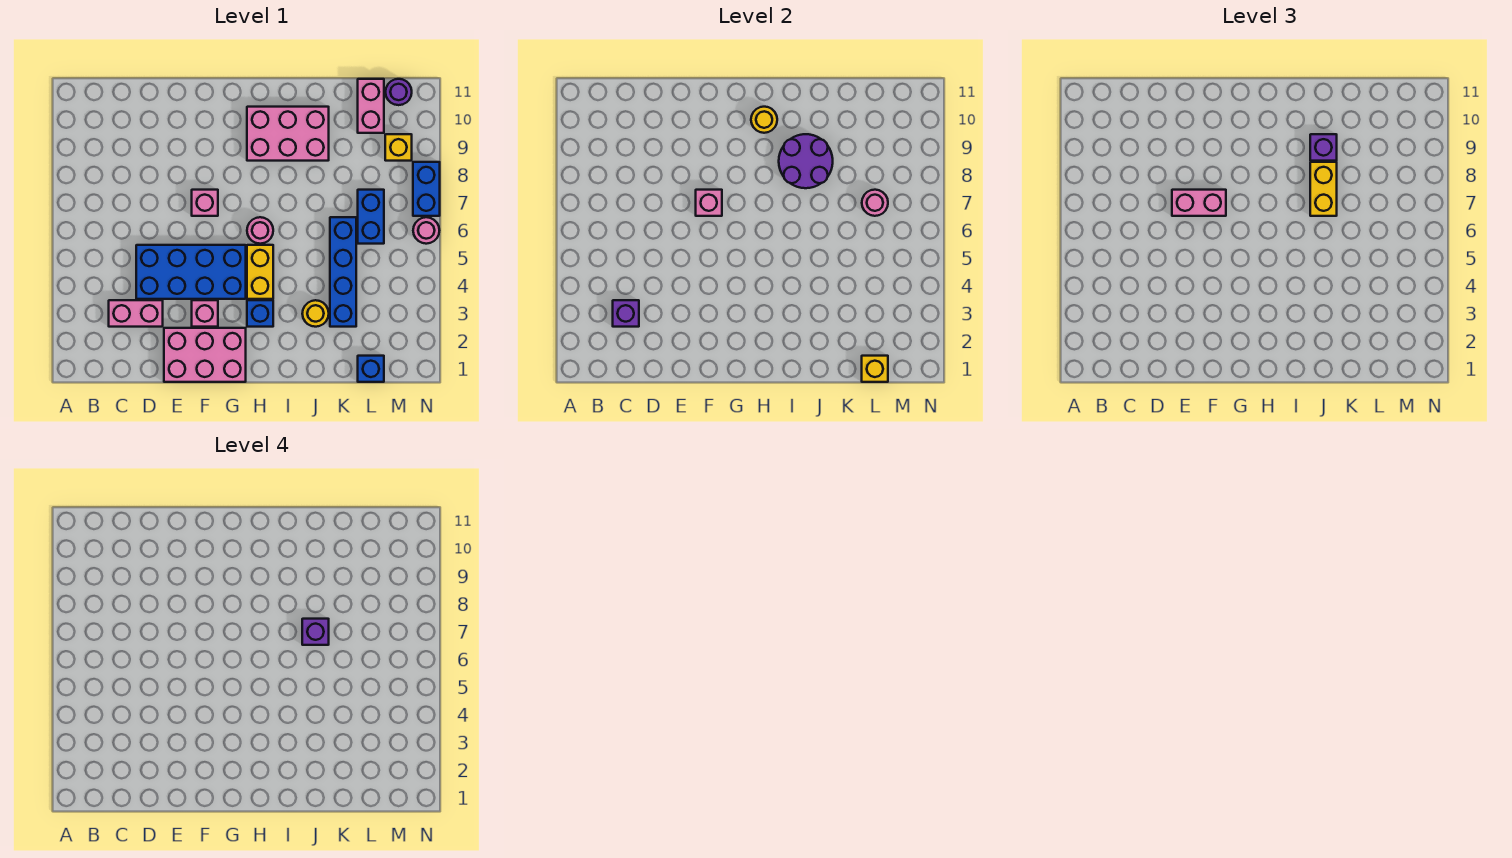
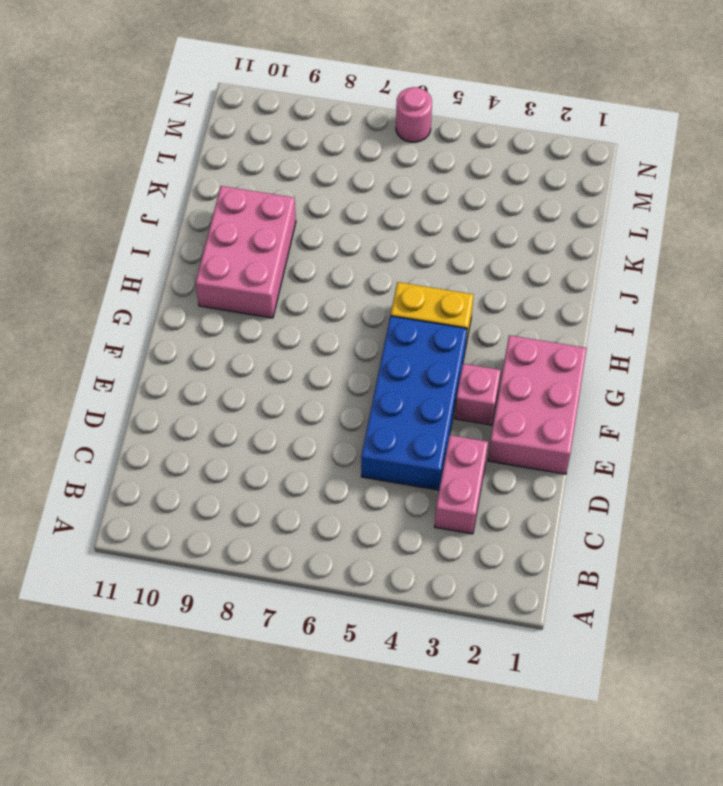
none -> pink brick F7 level 1
none -> blue brick H3 level 1
none -> pink round brick H6 level 1

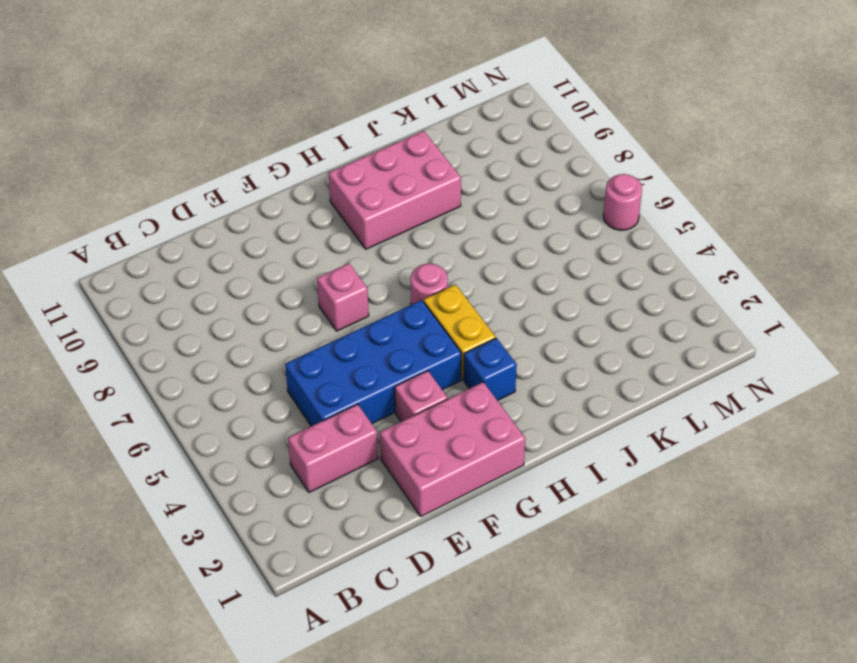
none -> yellow round brick J3 level 1
none -> blue brick K3:K6 level 1
none -> blue brick L1 level 1

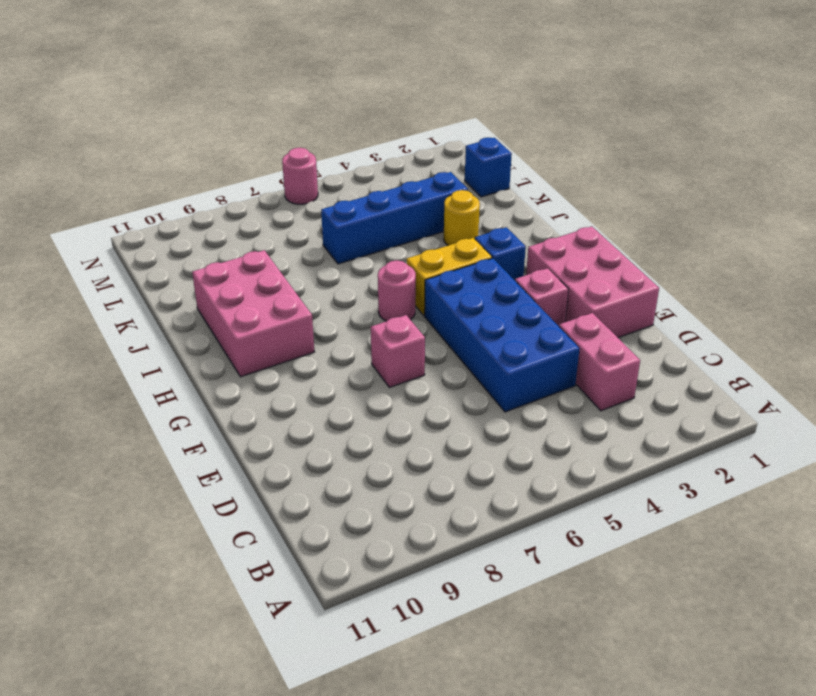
none -> blue brick L6:L7 level 1
none -> pink brick L10:L11 level 1
none -> yellow brick M9 level 1

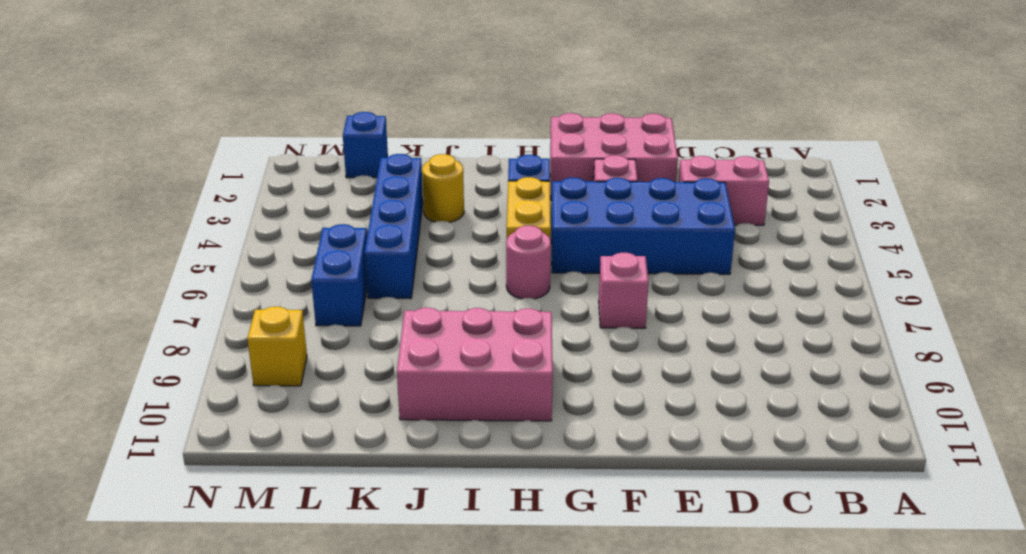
none -> pink brick L10:L11 level 1
none -> purple round brick M11 level 1
none -> pink round brick N6 level 1

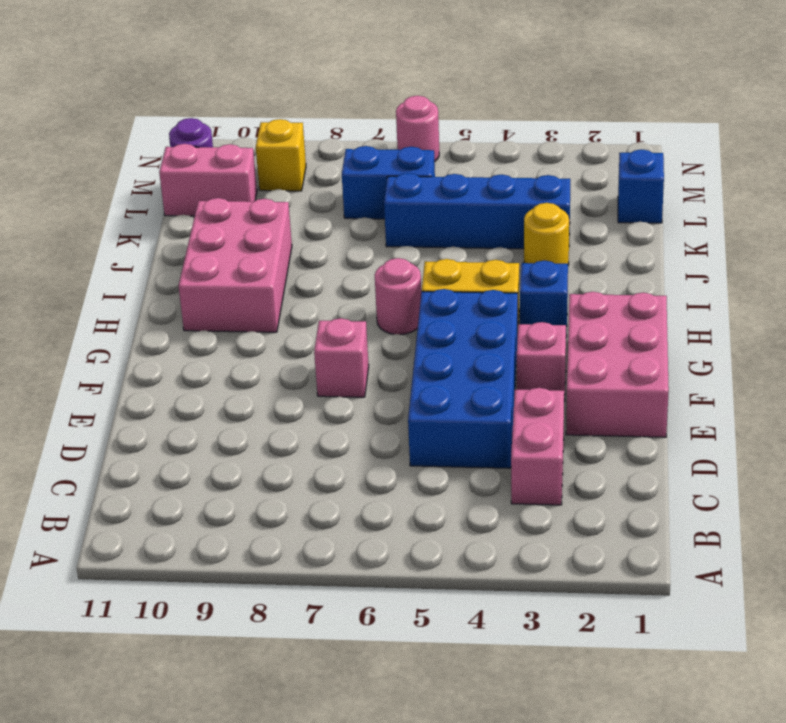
none -> blue brick N7:N8 level 1
none -> purple brick C3 level 2
none -> pink brick F7 level 2

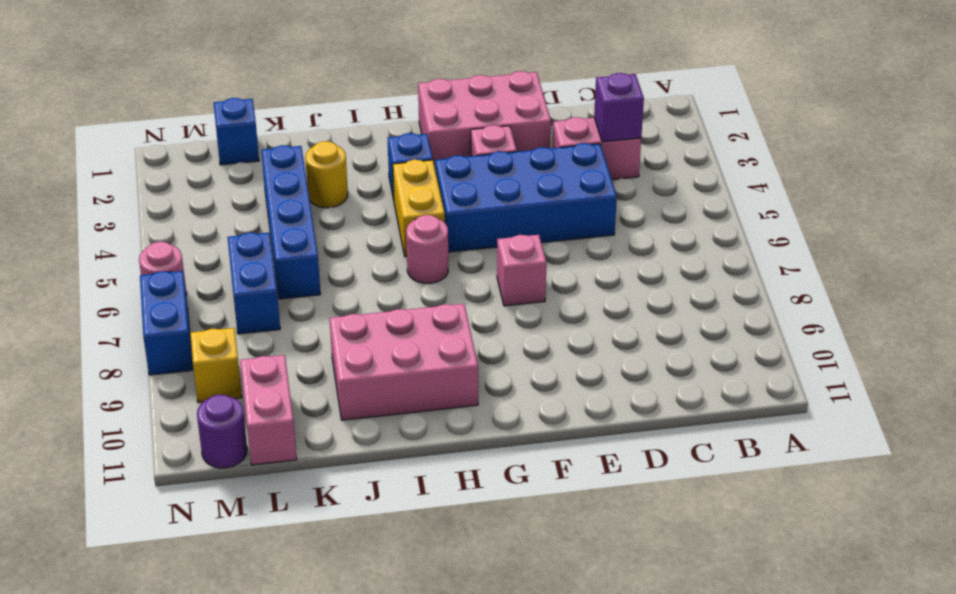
none -> pink brick F7 level 2
none -> yellow round brick H10 level 2
none -> purple round brick I8:J9 level 2

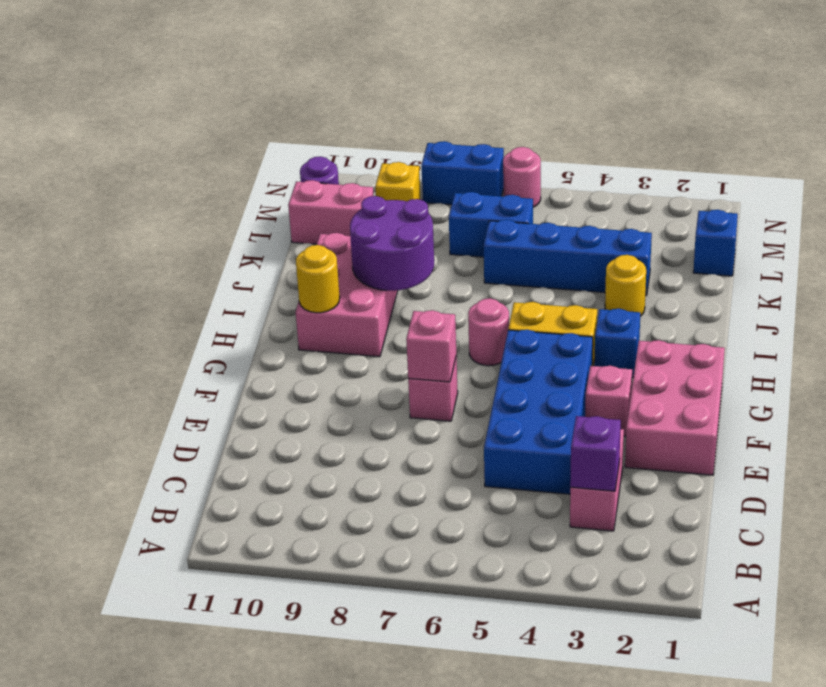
none -> yellow brick L1 level 2
none -> pink round brick L7 level 2
none -> pink brick E7:F7 level 3

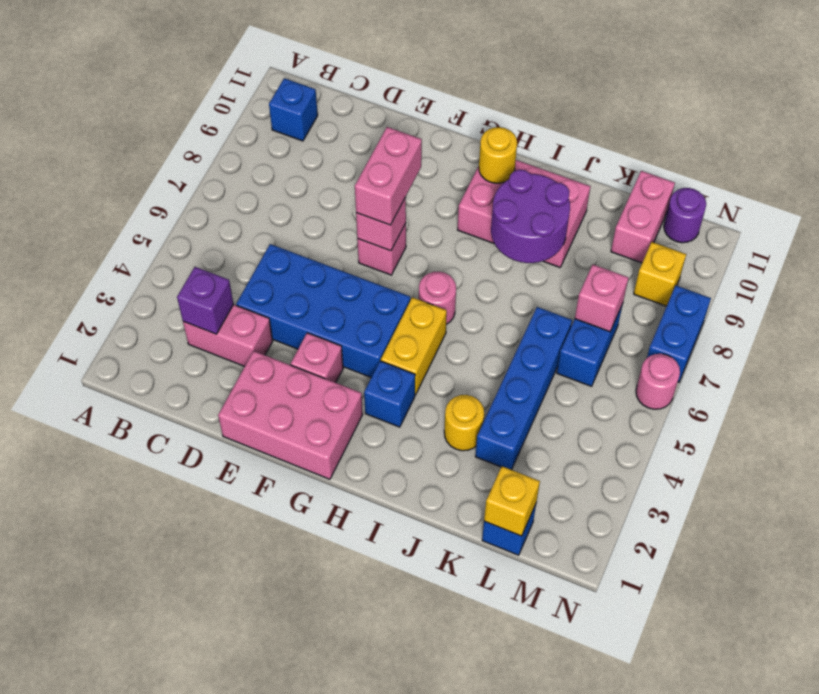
blue brick B10 level 1 -> none
pink brick F7:F8 level 3 -> pink brick E7:F7 level 3
pink brick L7 level 2 -> pink round brick L7 level 2
none -> yellow brick J7:J8 level 3
none -> purple brick J9 level 3
none -> purple brick J7 level 4

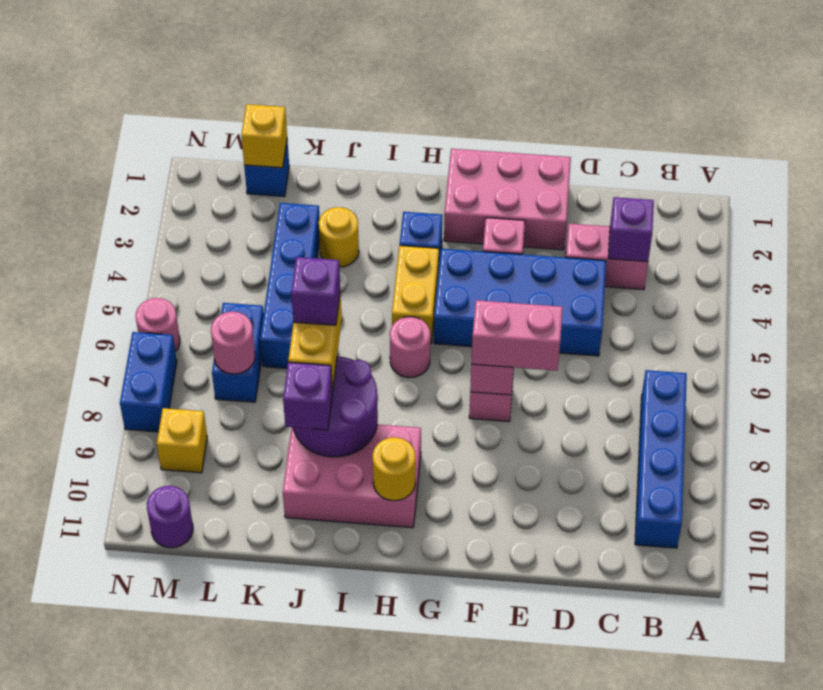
blue brick B7:B10 level 1 -> none
none -> pink brick L10:L11 level 1

